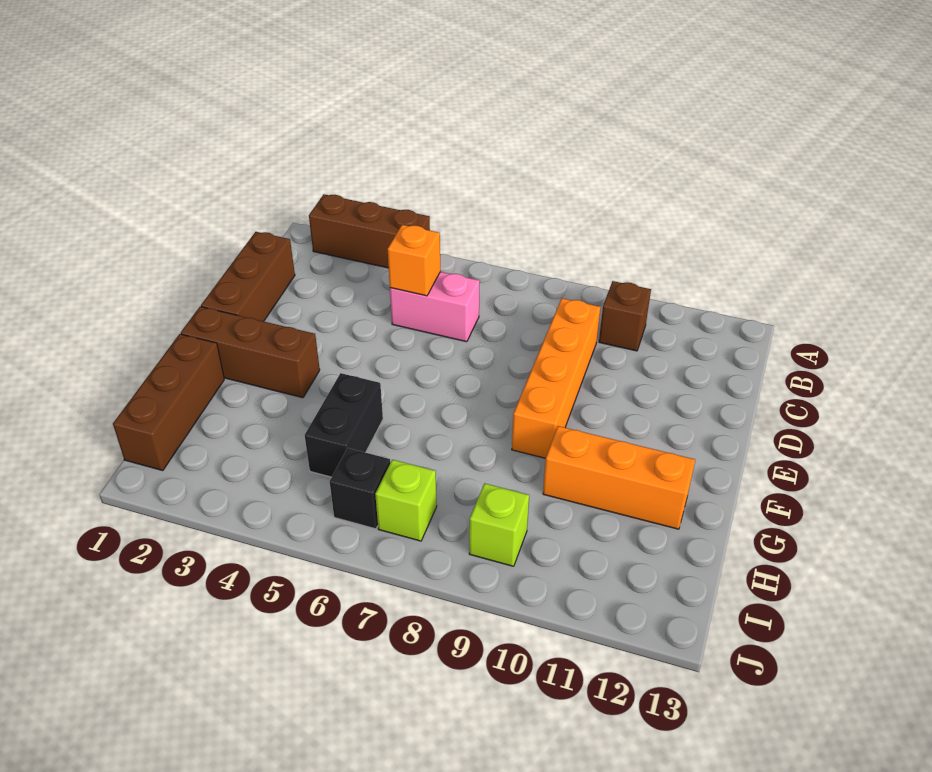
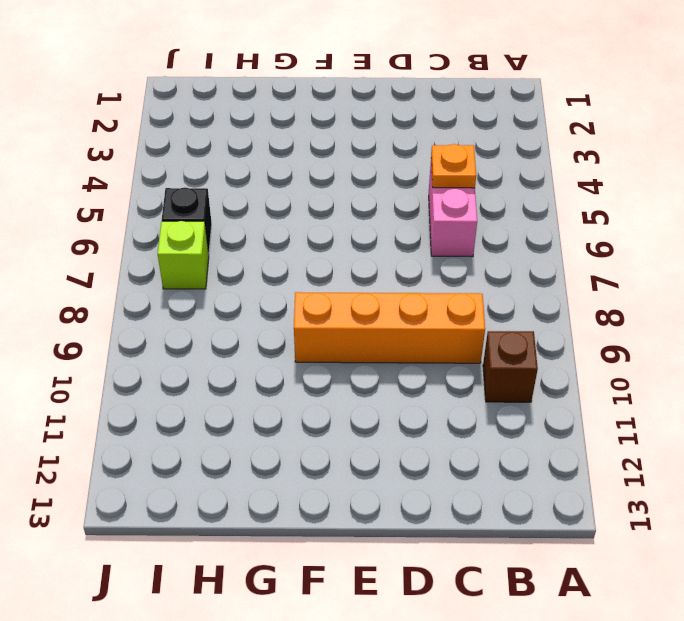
orange plate C5 level 2 -> orange brick C5 level 2
none -> brown brick A2:A4 level 1
none -> brown brick C1:E1 level 1
none -> brown brick F1:F3 level 1

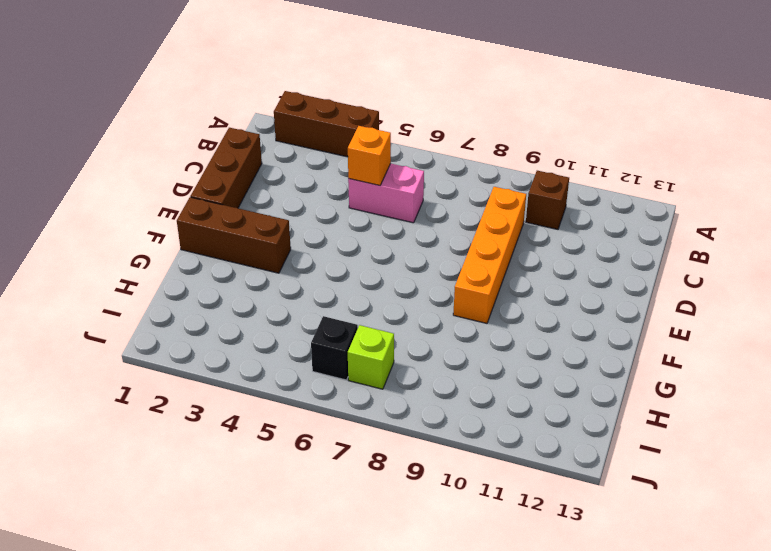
none -> brown brick G1:I1 level 1
none -> black brick G5:H5 level 1
none -> orange brick G10:G12 level 1

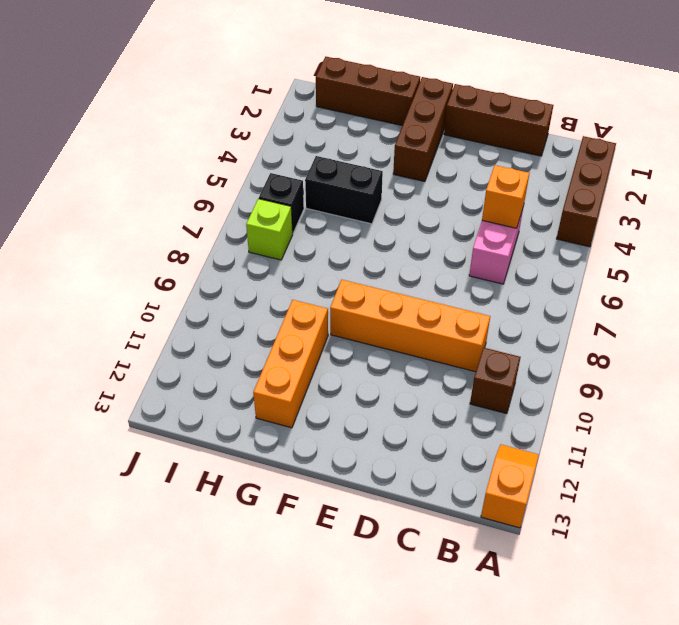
orange slope A12:A13 level 1 top 13 -> none
none -> lime brick I9 level 1

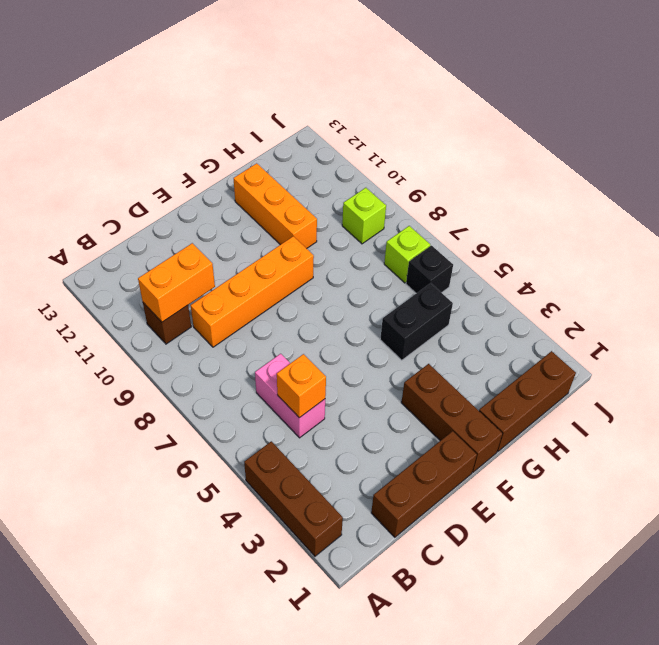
orange brick B10:C10 level 2 -> none

